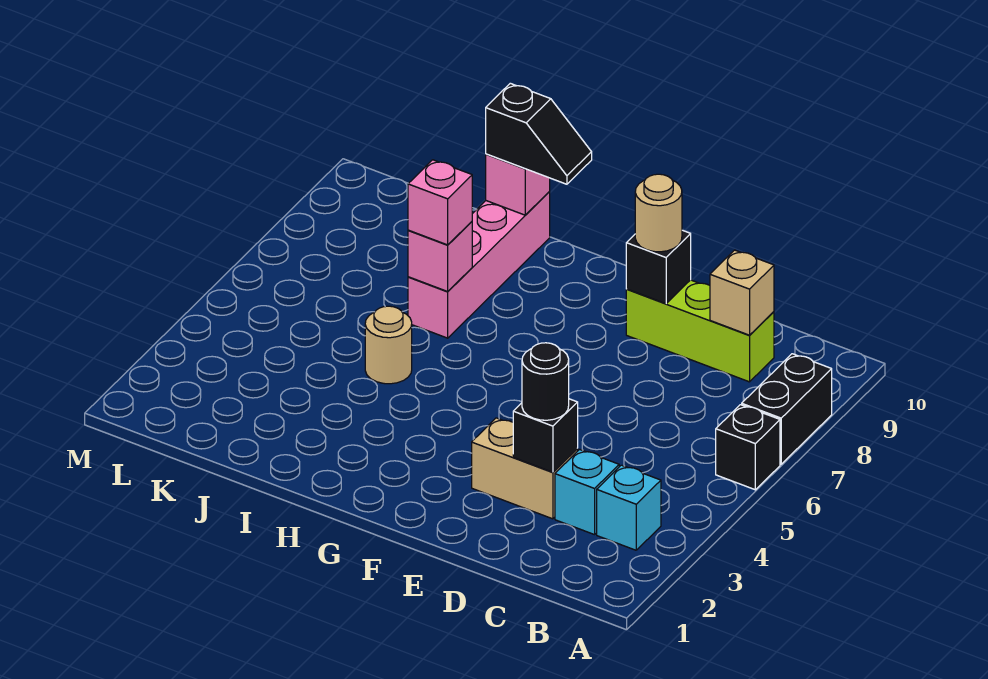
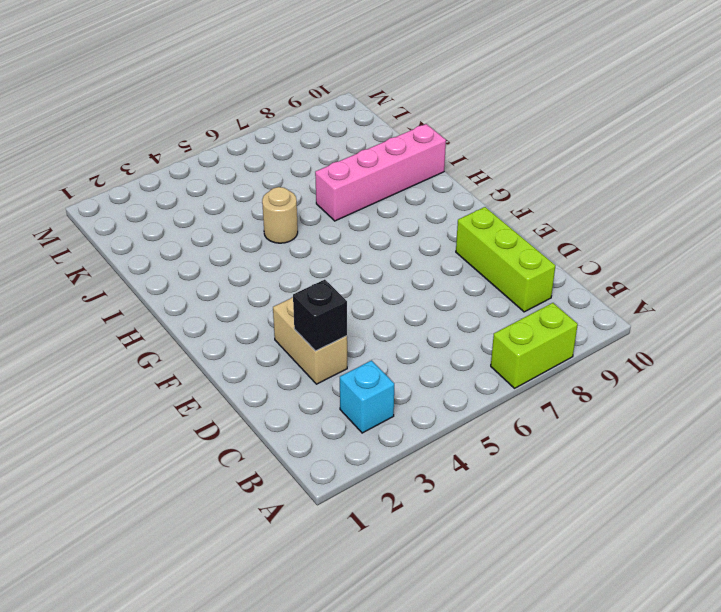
lime brick A7:A8 level 1 -> black brick A7:A8 level 1
none -> black brick A6 level 1
none -> cyan brick C3 level 1
none -> tan brick C9 level 2

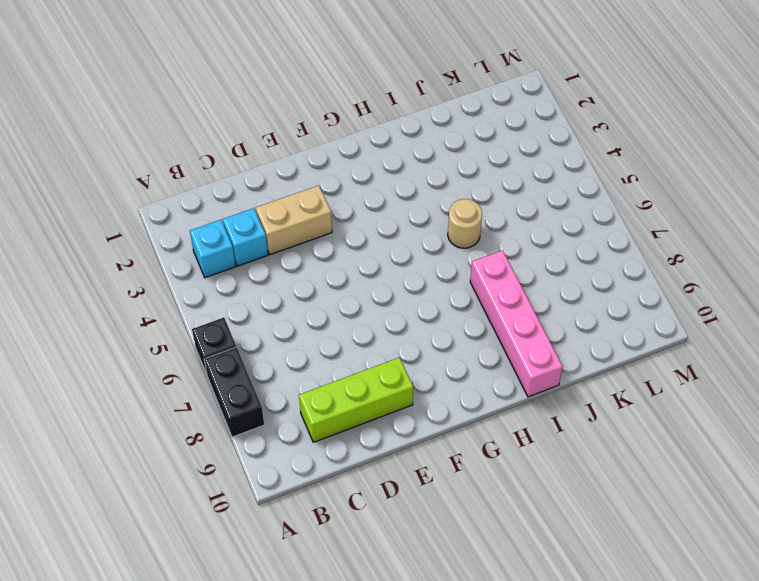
none -> tan brick C9 level 2
none -> black brick D3 level 2
none -> black brick E9 level 2

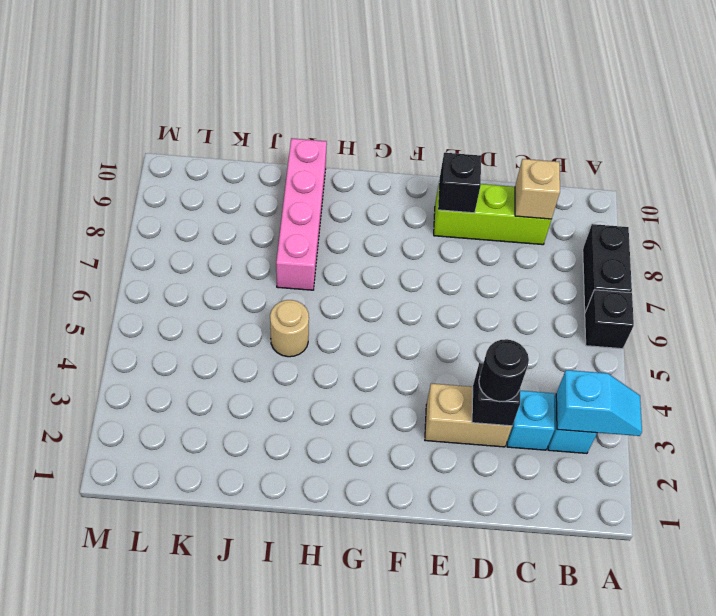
cyan slope A3:B3 level 2 top B -> none
none -> pink brick I7 level 2
none -> pink brick I10 level 2
none -> tan round brick E9 level 3

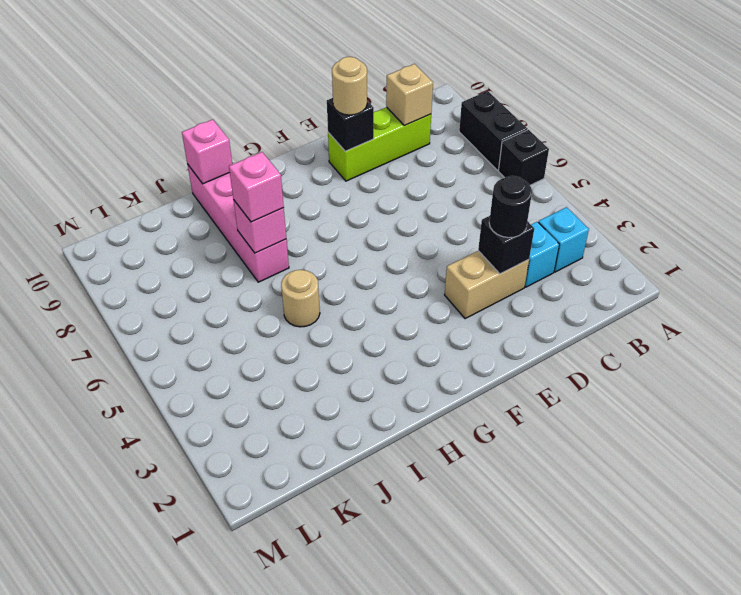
none -> black slope H10:I10 level 3 top I

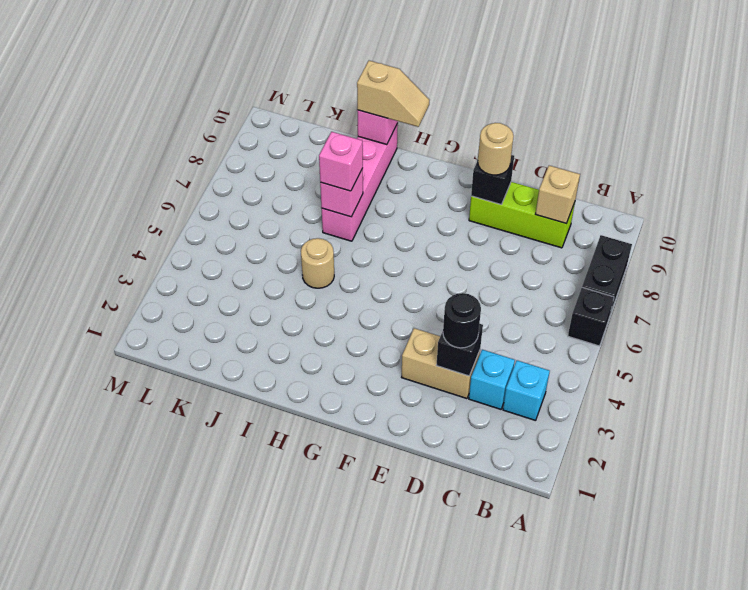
tan slope H10:I10 level 3 top I -> black slope H10:I10 level 3 top I

